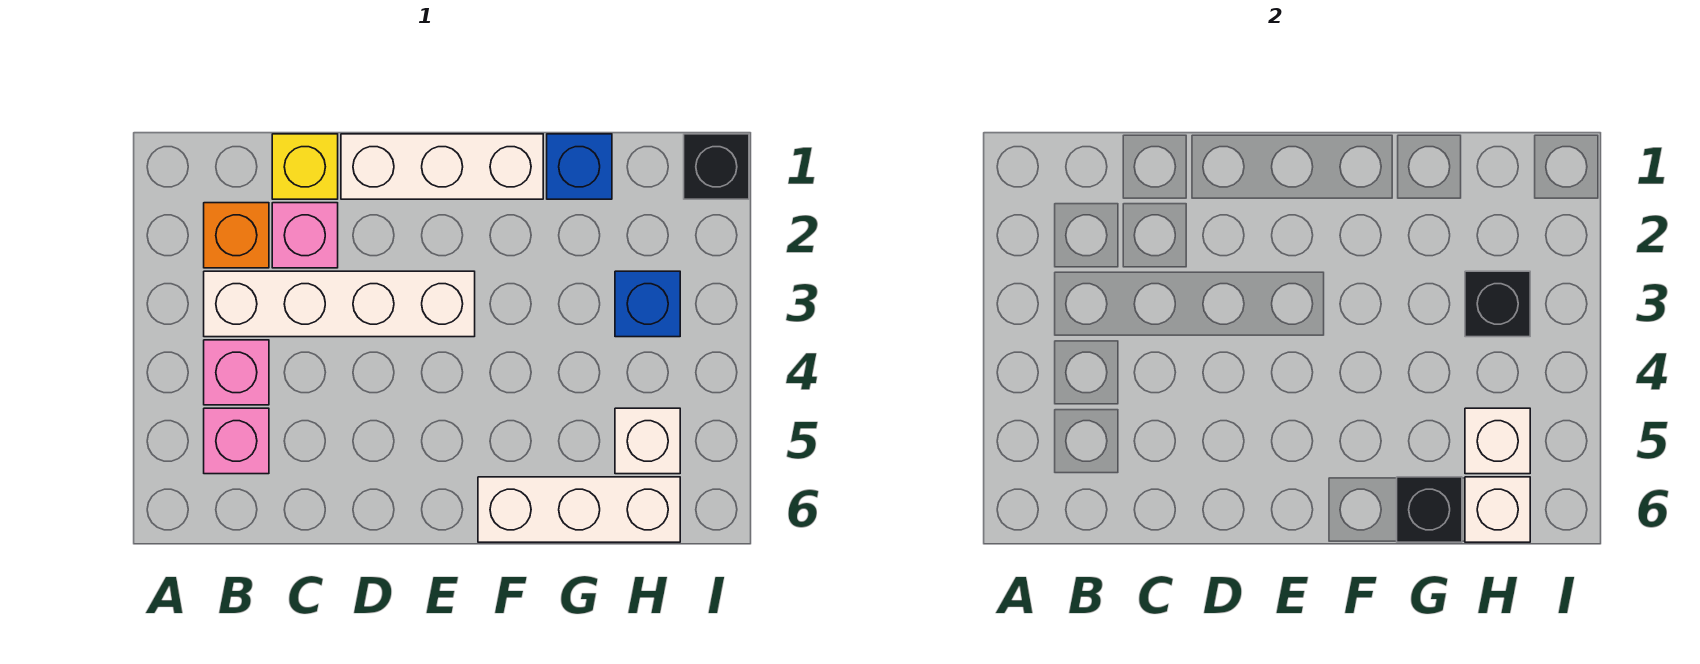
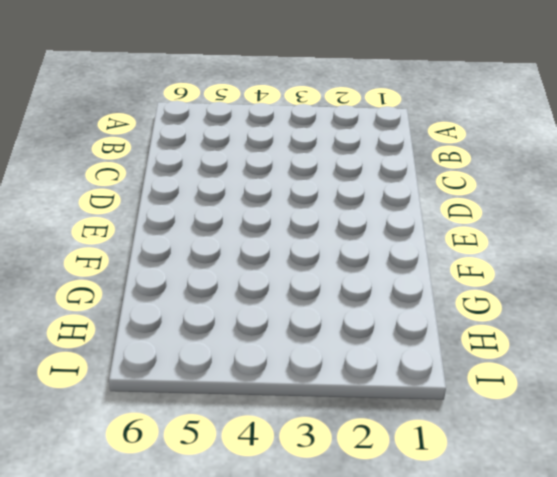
none -> orange brick B2 level 1
none -> white brick B3:E3 level 1
none -> pink brick B4 level 1

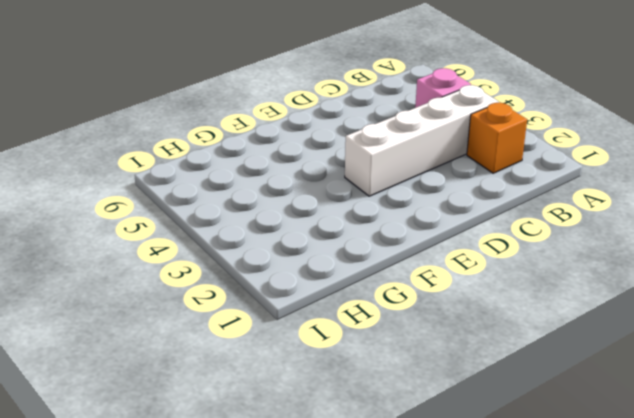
none -> pink brick B5 level 1
none -> yellow brick C1 level 1
none -> pink brick C2 level 1

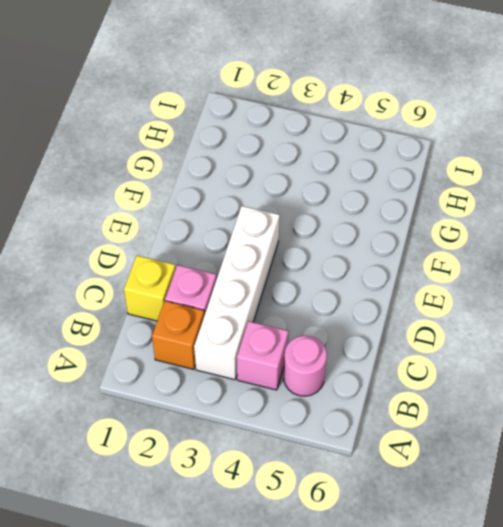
pink round brick B5 level 1 -> pink brick B5 level 1
none -> white brick D1:F1 level 1
none -> white brick F6:H6 level 1
none -> blue brick G1 level 1

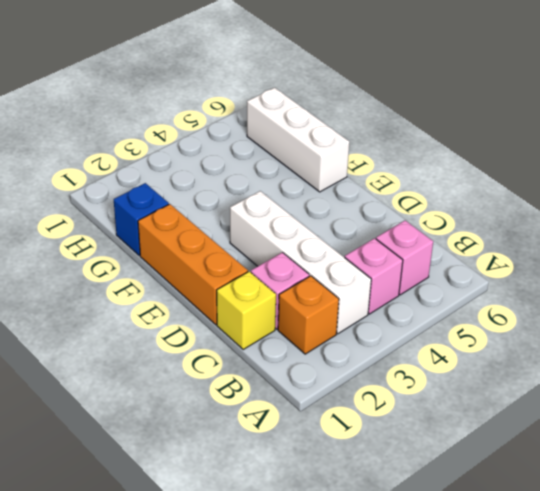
orange brick D1:F1 level 1 -> white brick D1:F1 level 1
none -> blue brick H3 level 1
none -> white brick H5 level 1
none -> black brick I1 level 1

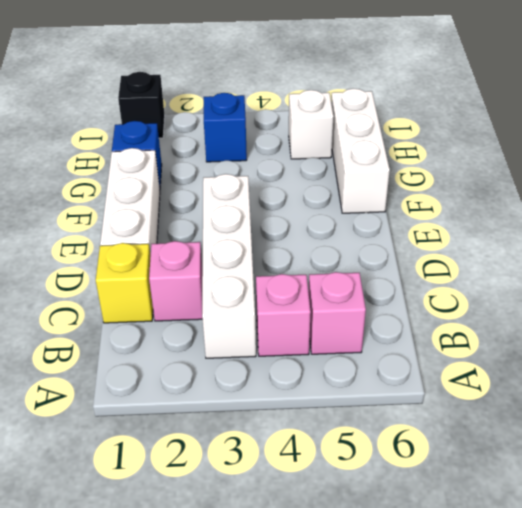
none -> orange brick B2 level 1
none -> black brick G6 level 2
none -> black brick H3 level 2

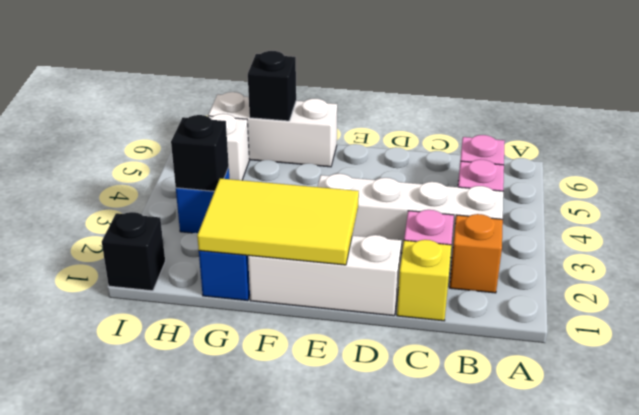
yellow tile E1:G2 level 2 -> none
none -> white brick H5 level 2
none -> white brick H6 level 2

